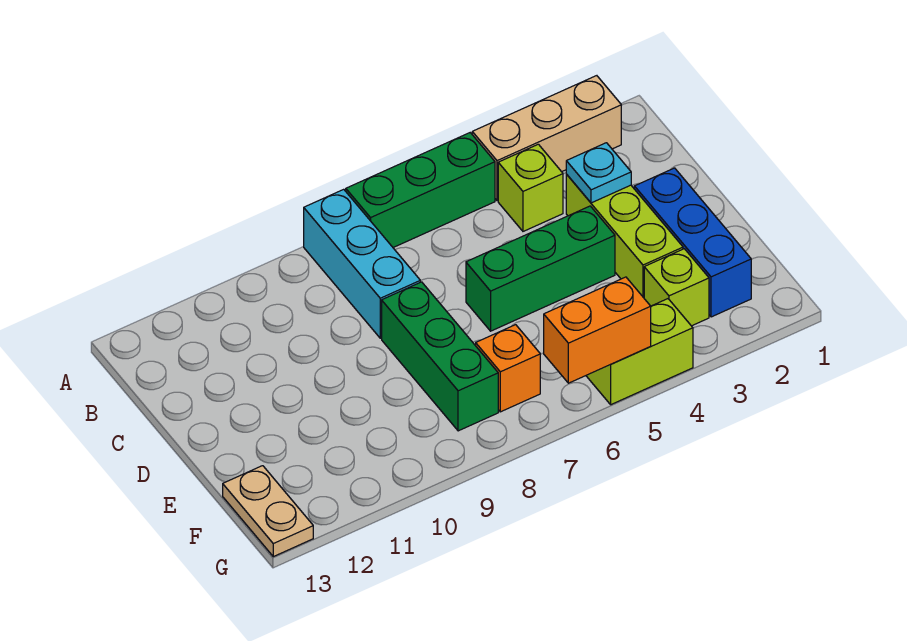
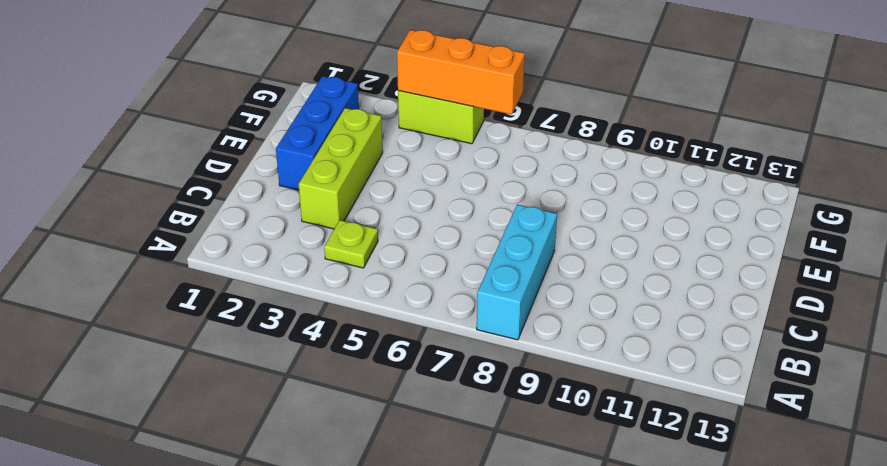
lime plate B4 level 1 -> lime brick B4 level 1
orange brick G4:G6 level 2 -> orange brick G5:G6 level 2
none -> tan brick A2:A4 level 1
none -> green brick A5:A7 level 1
none -> green brick D4:D6 level 1

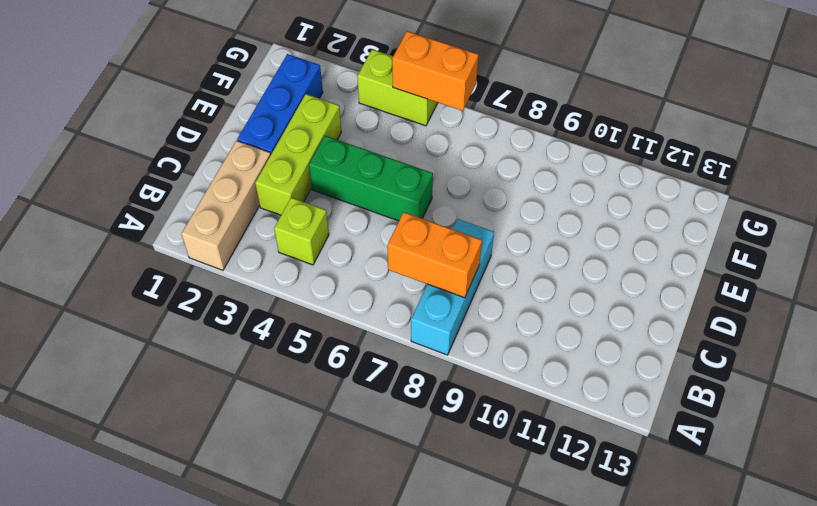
tan brick A2:C2 level 1 -> tan brick A2:A4 level 1
orange brick B7:B8 level 2 -> none
none -> green brick A5:A7 level 1
none -> green brick D8:F8 level 1
none -> lime brick F3 level 1

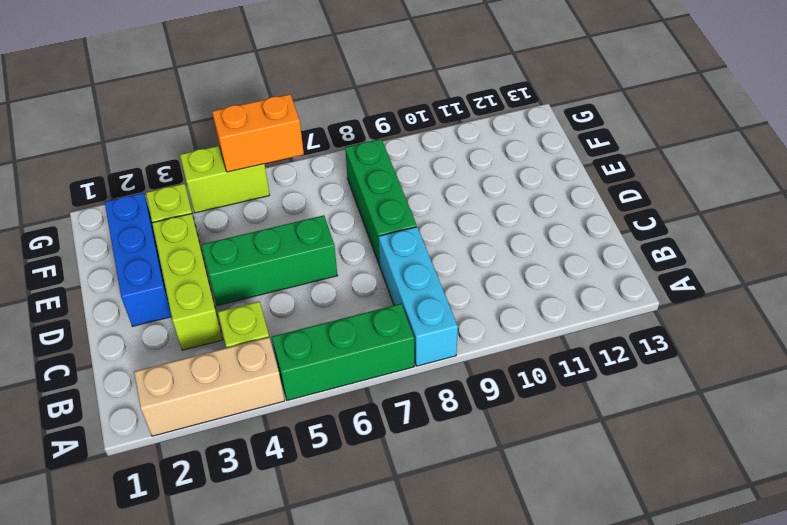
none -> orange brick F7 level 1
none -> tan plate F13:G13 level 1
none -> cyan plate C3 level 2

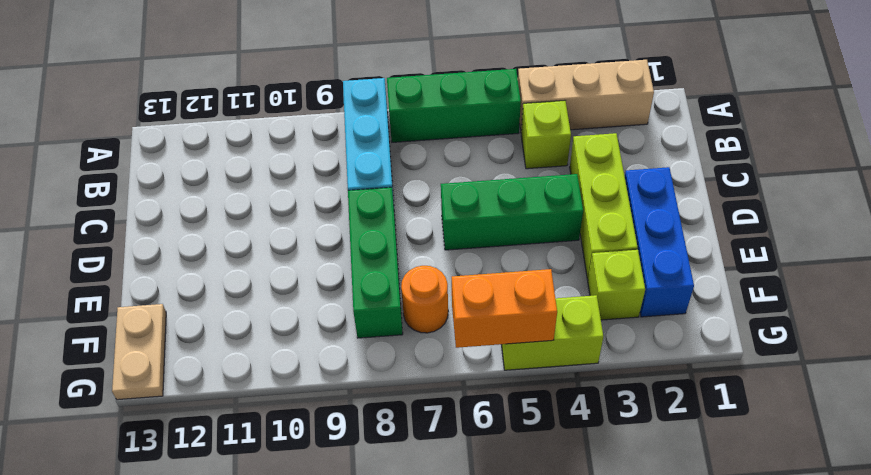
orange round brick F7 level 1 -> orange brick F7 level 1
none -> cyan plate C3 level 2

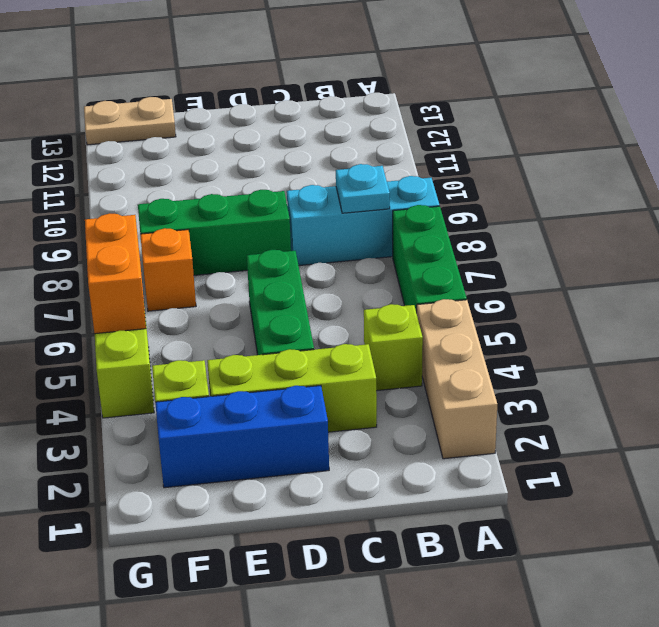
cyan plate B8 level 2 -> cyan plate C3 level 2

